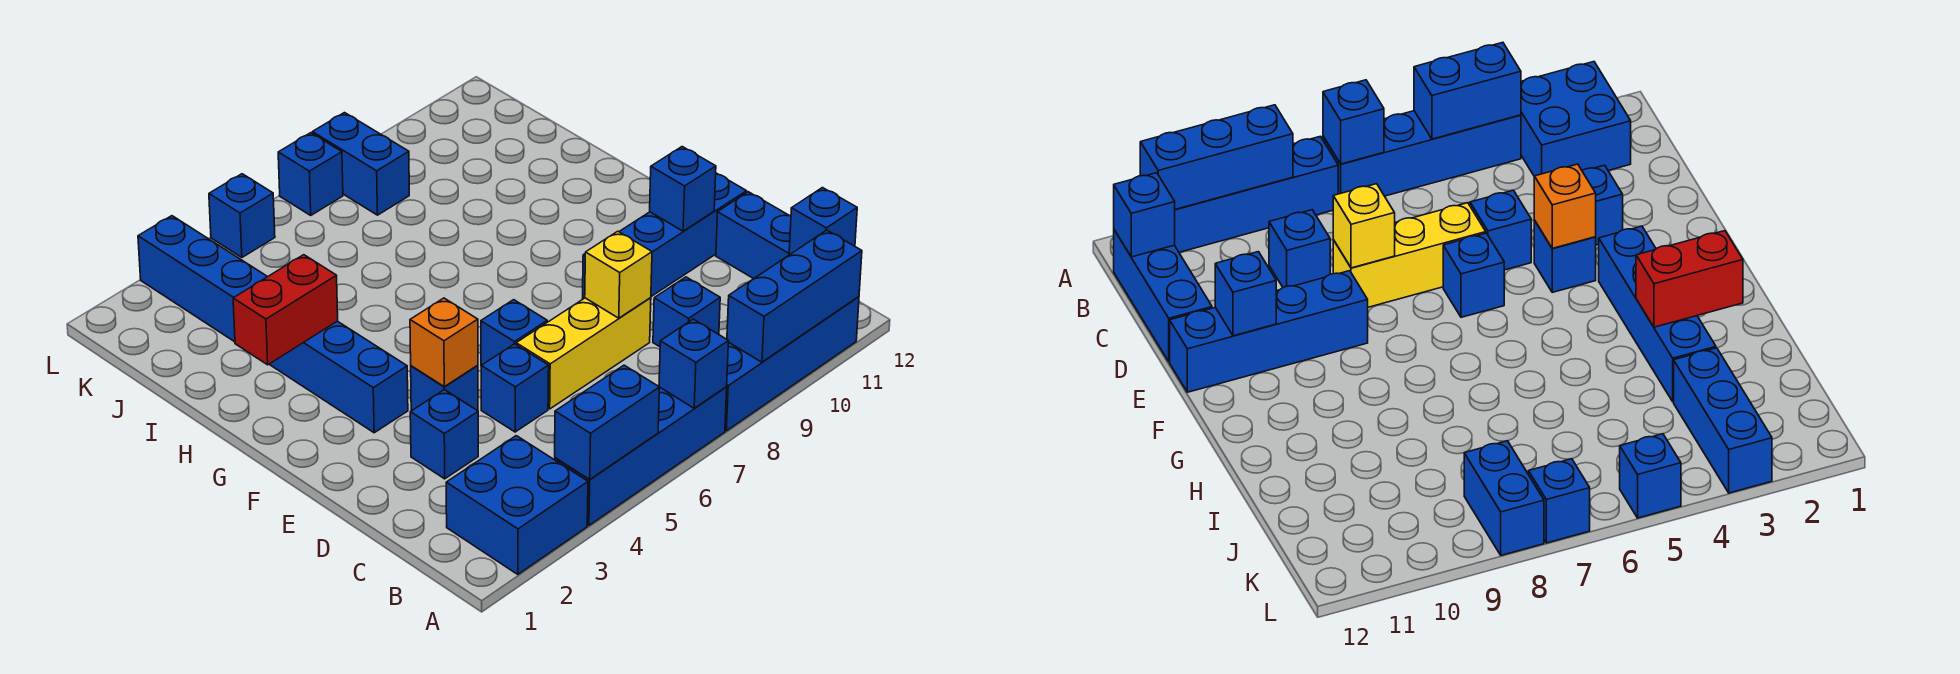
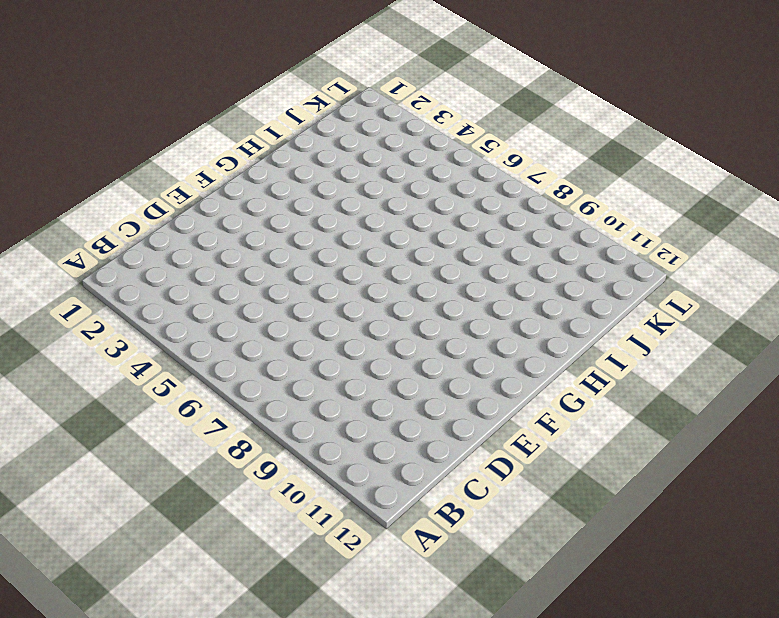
none -> blue brick A2:B3 level 1
none -> blue brick A4:A7 level 1
none -> blue brick A8:A11 level 1

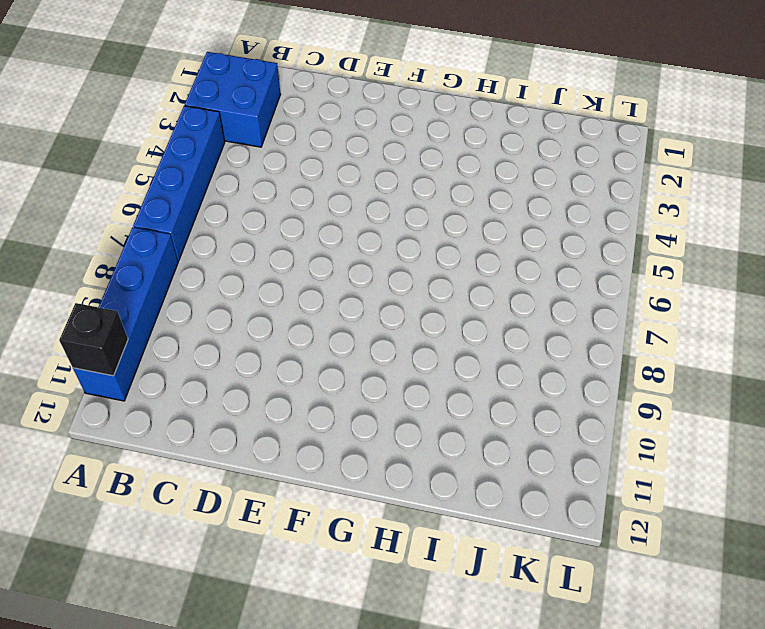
black brick A11 level 2 -> blue brick A9:A11 level 2
none -> blue brick B12:D12 level 1
none -> blue brick C9 level 1
none -> blue brick D3 level 1

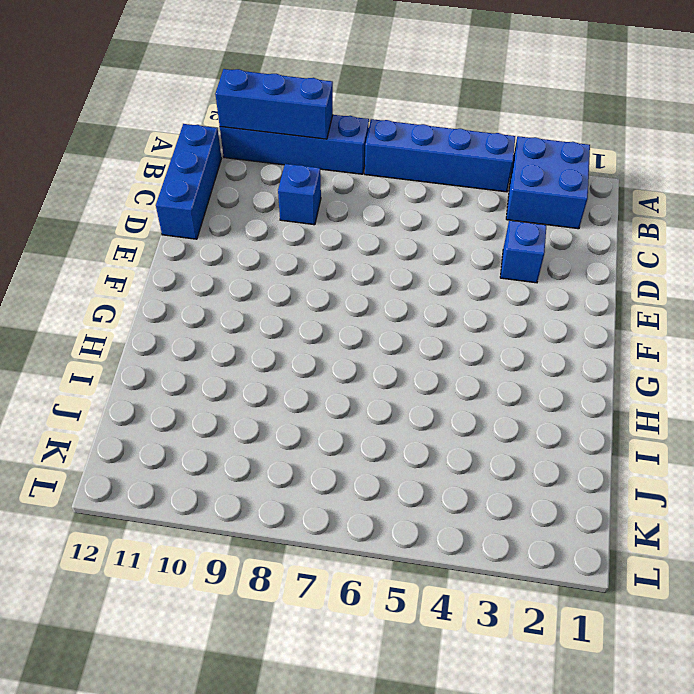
none -> blue brick D5 level 1
none -> yellow brick D6:D8 level 1
none -> blue brick E4 level 1

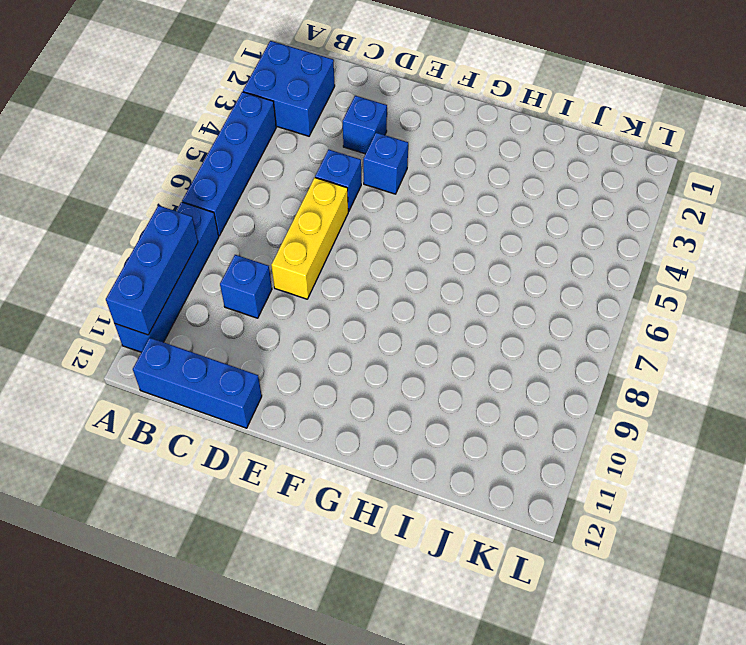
none -> blue brick E6 level 1
none -> blue brick E9:E12 level 1
none -> blue brick F3:I3 level 1

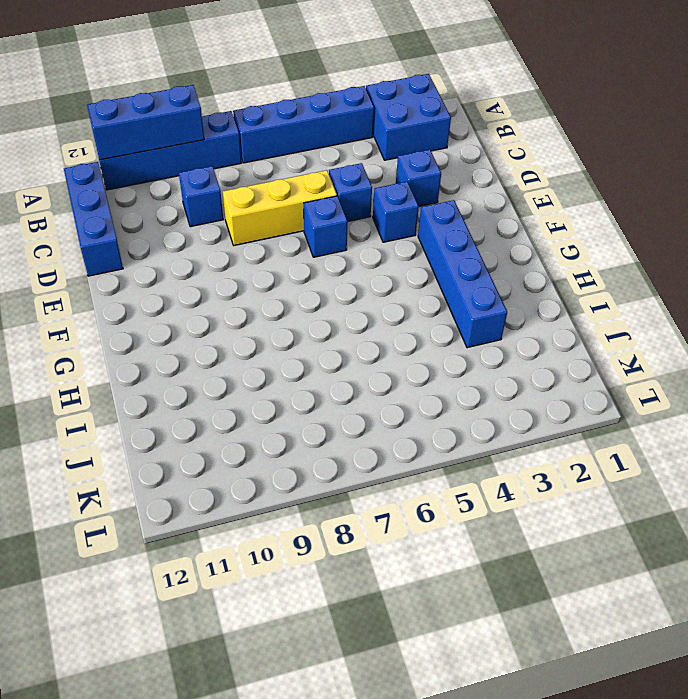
none -> blue brick E9:E12 level 1
none -> blue brick J3:L3 level 1
none -> blue brick K8:L8 level 1

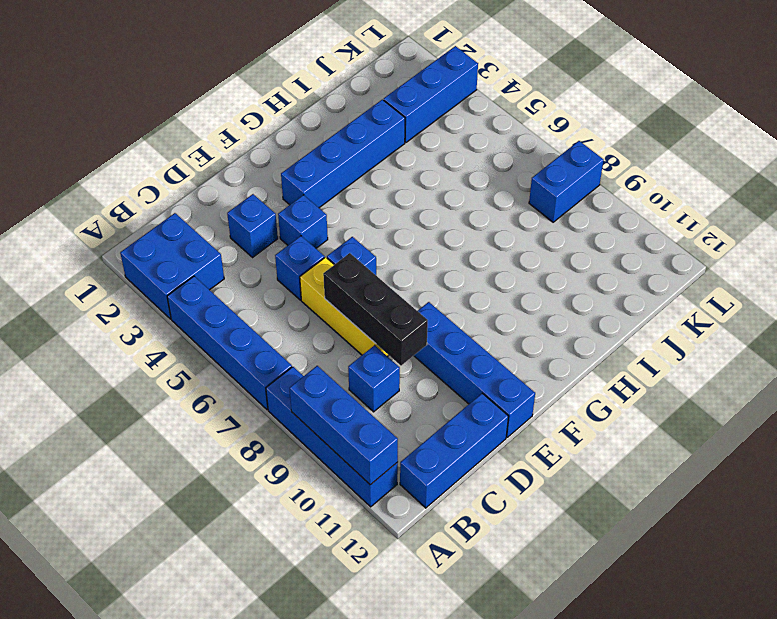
black brick D7:D9 level 2 -> yellow brick D8 level 2
none -> blue brick L5 level 1
none -> blue brick L7 level 1
none -> blue brick A4:A5 level 2

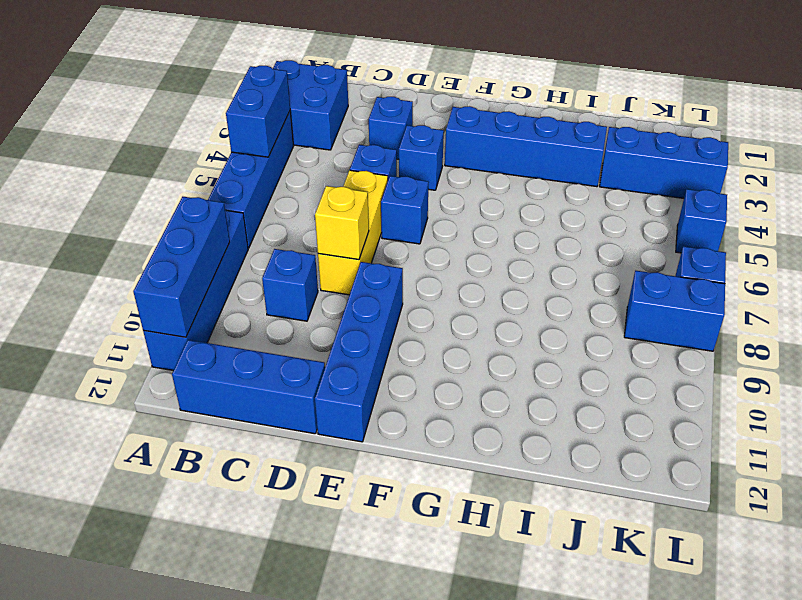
none -> blue brick A7 level 2
none -> blue brick B12 level 2
none -> orange brick E4 level 2

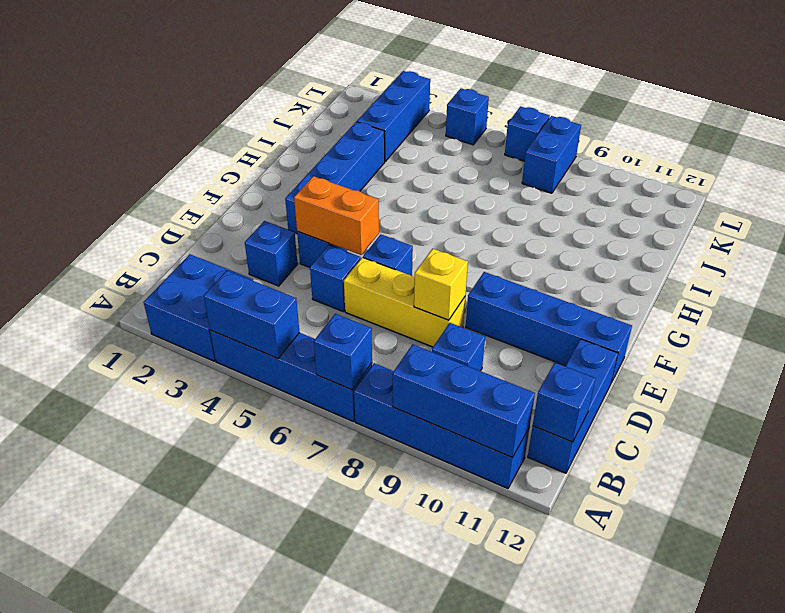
orange brick E4:E5 level 2 -> orange brick E4 level 2
none -> blue brick E11 level 2
none -> red brick H2:H3 level 2

